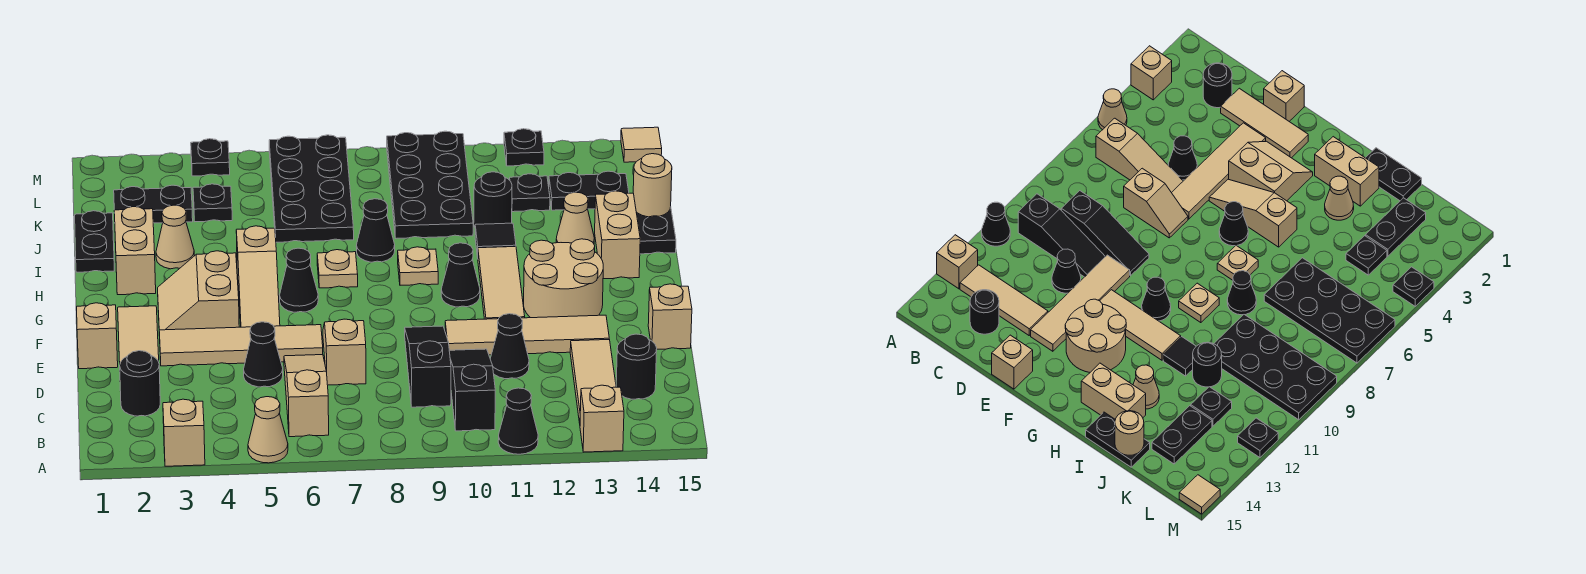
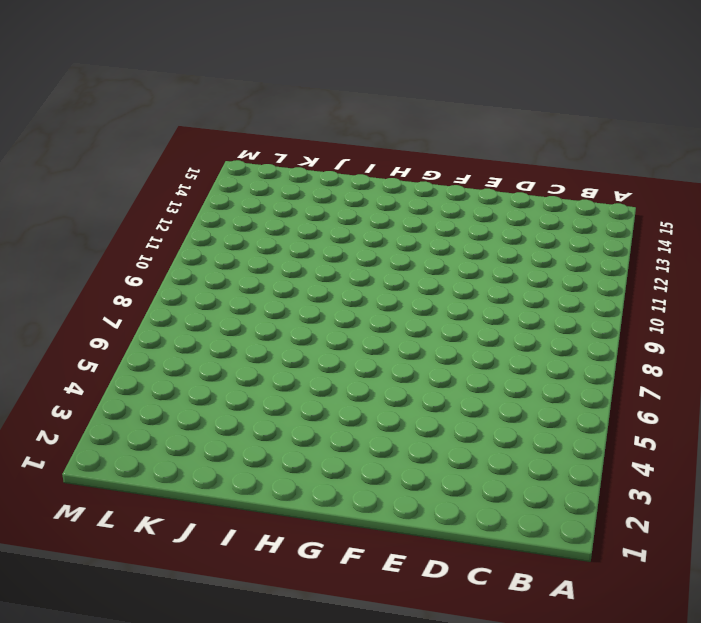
none -> tan brick A3 level 1
none -> tan cone A5 level 1
none -> black cone A11 level 1
none -> tan brick A13 level 1

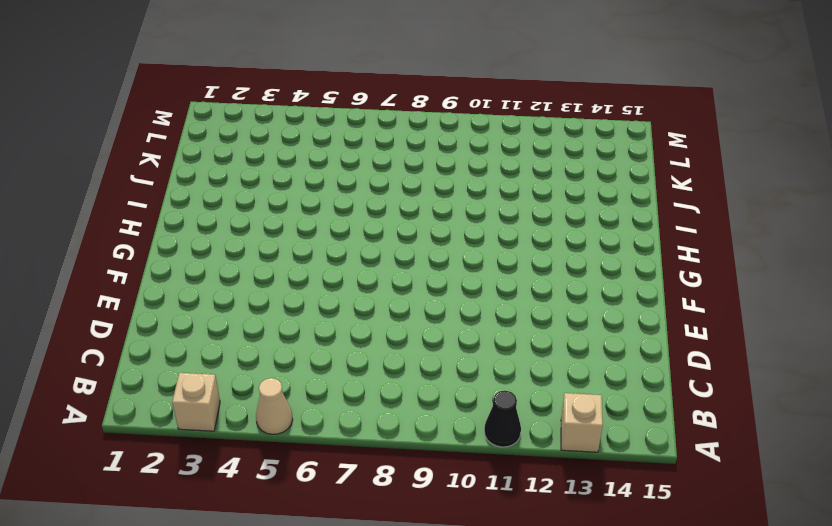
none -> tan slope B6:D6 level 1 top B
none -> black slope B10:D10 level 1 top B
none -> tan tile B13:D13 level 1
none -> black round brick C2 level 1

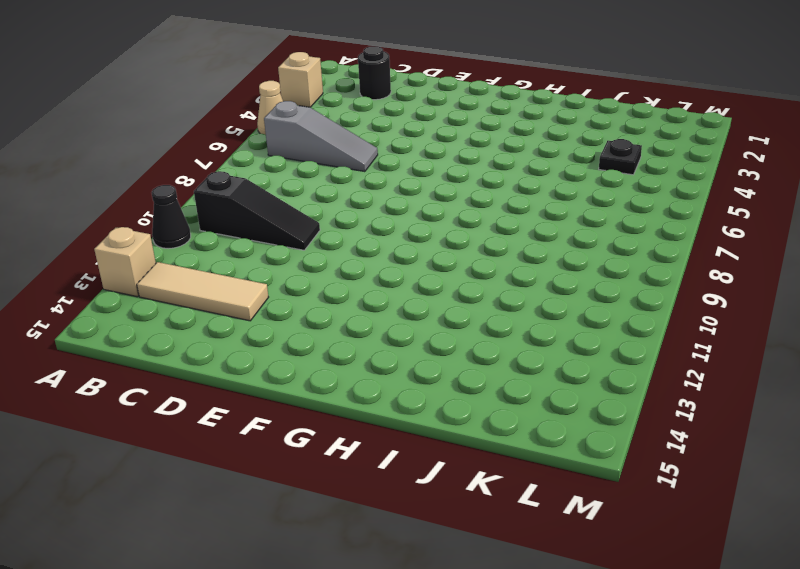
grey slope B6:D6 level 1 top B -> tan slope B6:D6 level 1 top B
none -> black slope C9:E9 level 1 top C
none -> black round brick C14 level 1
none -> tan tile D2:F2 level 1
none -> black cone D5 level 1

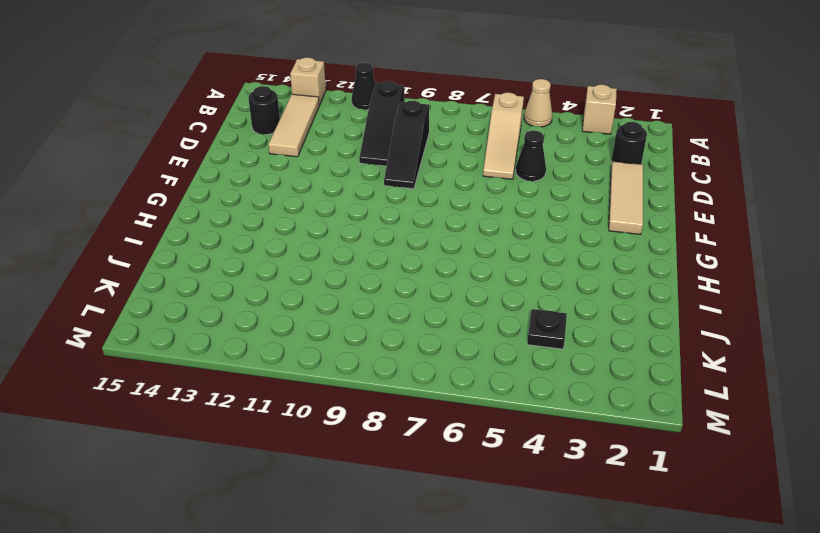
none -> tan slope D7:E7 level 1 top D
none -> black cone D11 level 1
none -> tan brick E1 level 1
none -> tan tile E3:E6 level 1

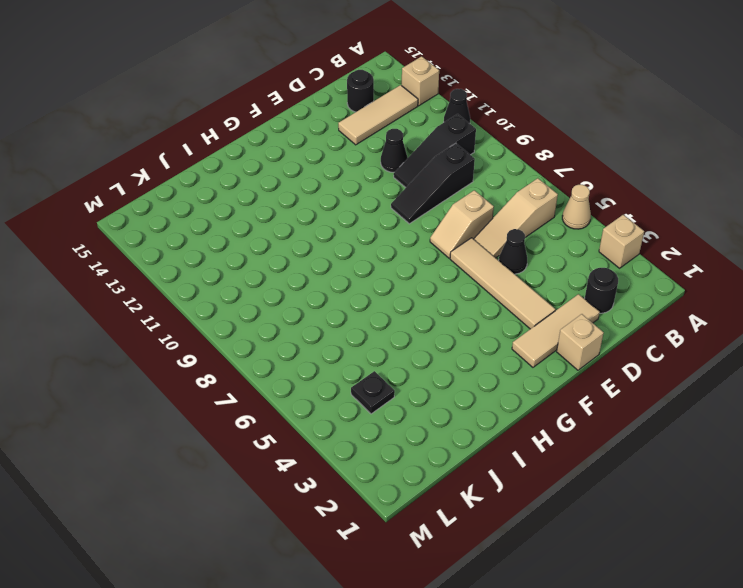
none -> tan tile E10:E13 level 1
none -> tan brick E15 level 1
none -> tan slope F3:G4 level 1 top 4
none -> tan slope F5:H5 level 1 top H

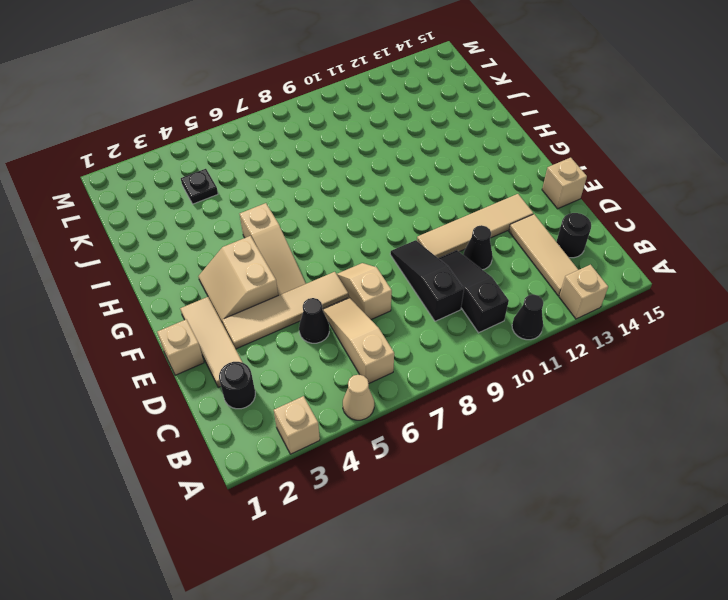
none -> tan tile F11:H11 level 1
none -> tan round brick F12:G13 level 1
none -> black cone G6 level 1
none -> black cone G10 level 1

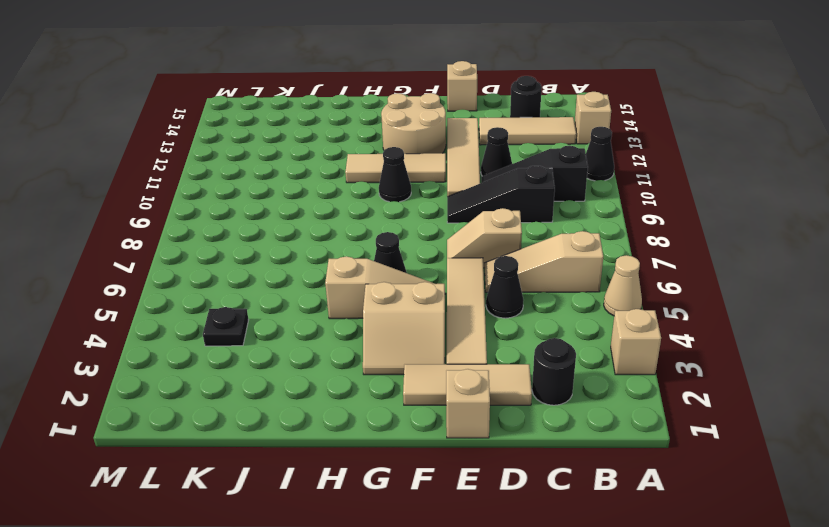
none -> tan brick H2:I2 level 1
none -> tan plate H7 level 1
none -> tan plate H9 level 1
none -> tan brick H14:I14 level 1

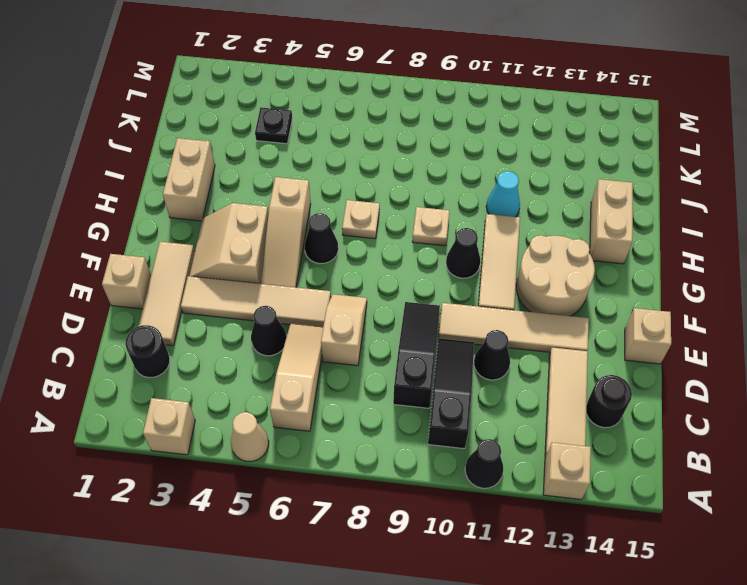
cyan cone I11 level 1 -> black tile I11 level 1
none -> black plate I1:J1 level 1
none -> tan cone I3 level 1
none -> black cone I8 level 1
none -> tan cone I13 level 1

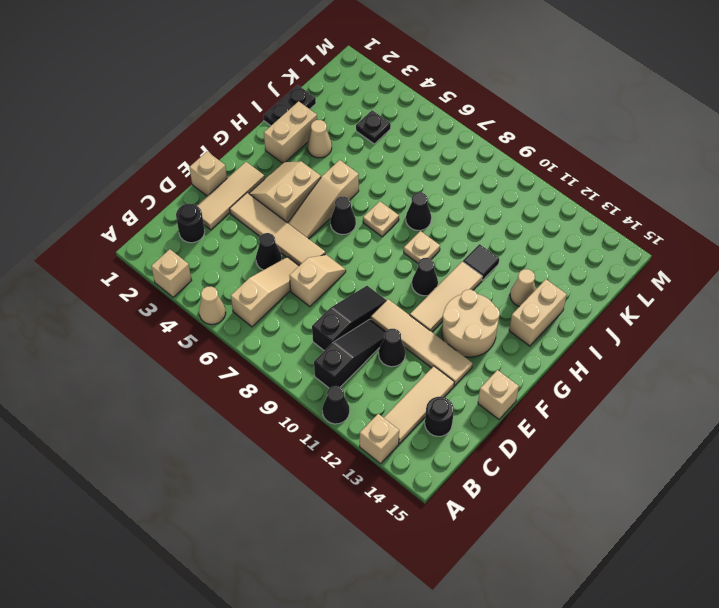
none -> black plate I15:J15 level 1
none -> black plate J6:M7 level 1
none -> black plate J9:M10 level 1
none -> black round brick J11 level 1

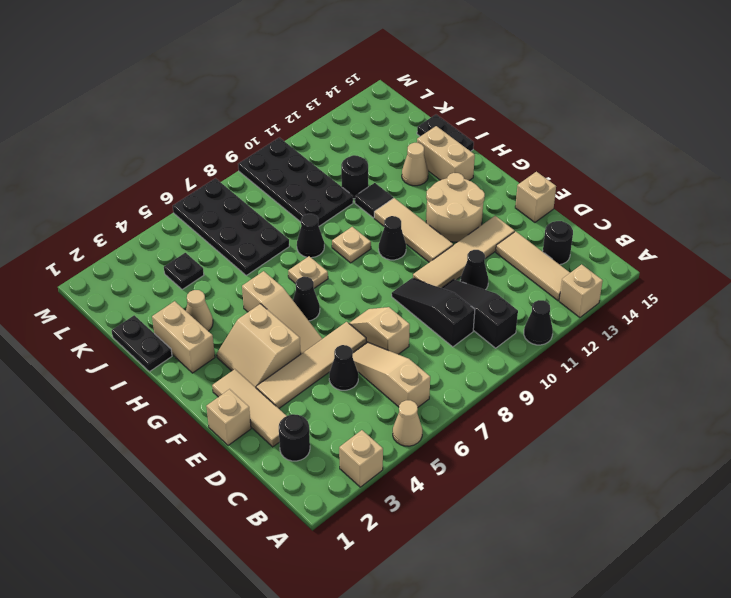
none -> black plate K2:K3 level 1
none -> black plate K12 level 1
none -> black plate K13:K14 level 1
none -> black plate M4 level 1

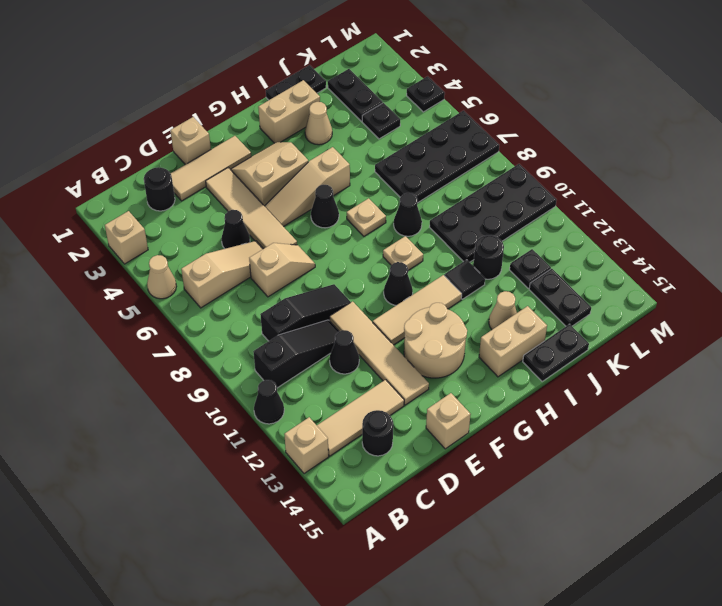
none -> black plate M12 level 1
none -> tan tile M15 level 1
none -> tan round brick J15 level 2

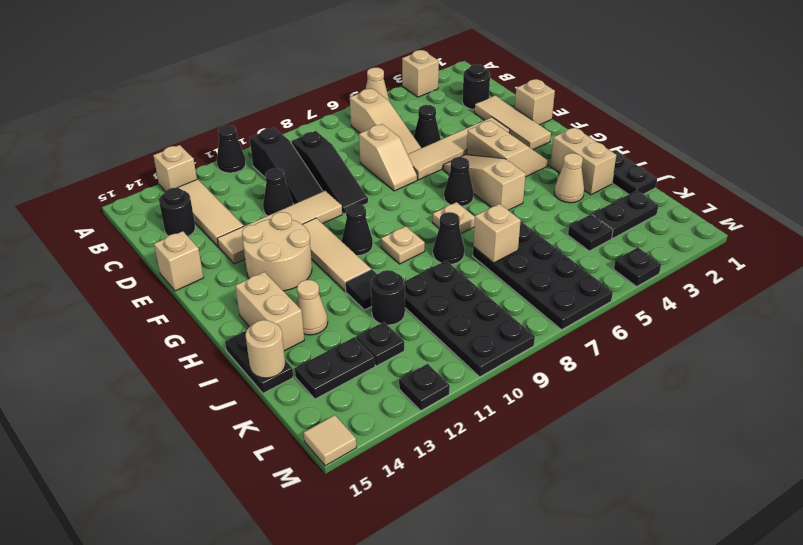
tan brick J7 level 2 -> none

